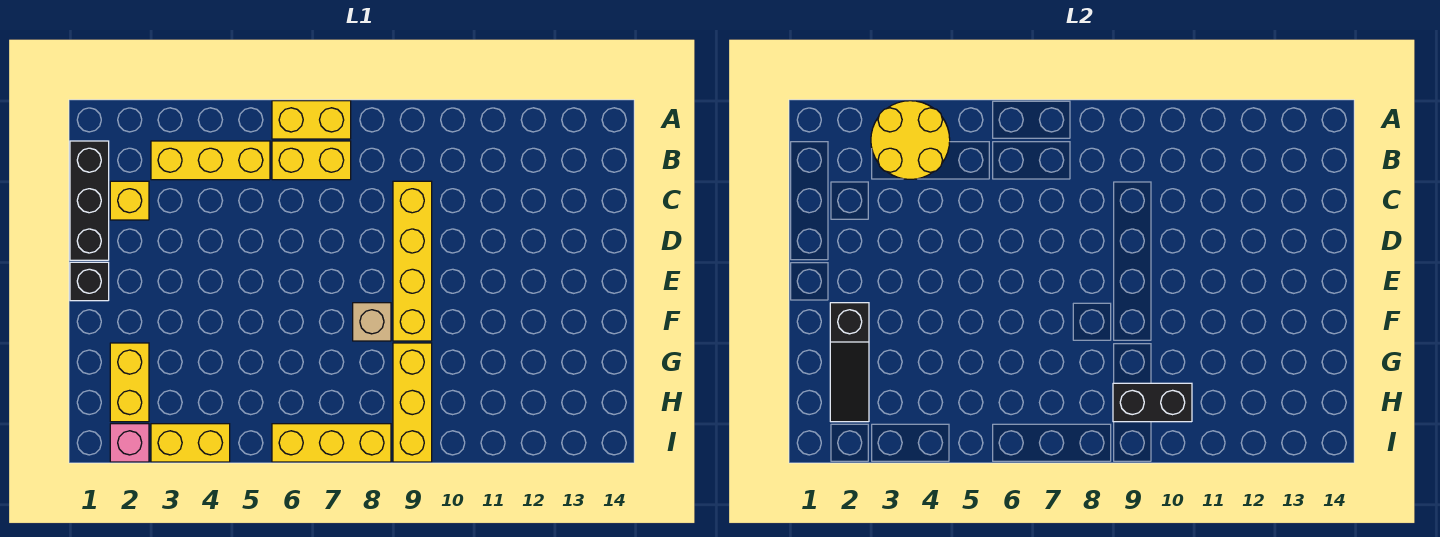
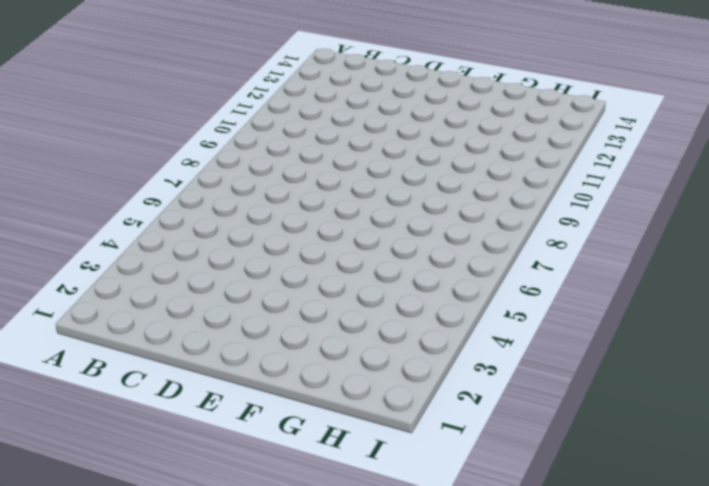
none -> yellow brick A6:A7 level 1
none -> black brick B1:D1 level 1
none -> yellow brick B3:B5 level 1

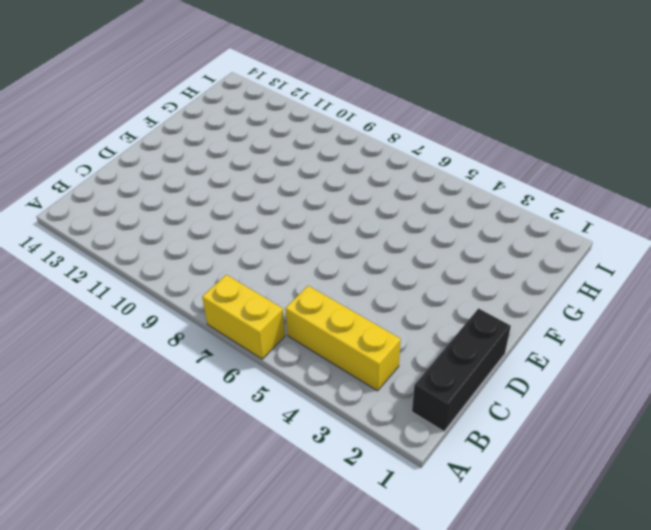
none -> yellow brick B6:B7 level 1
none -> yellow brick C2 level 1
none -> yellow brick C9:F9 level 1

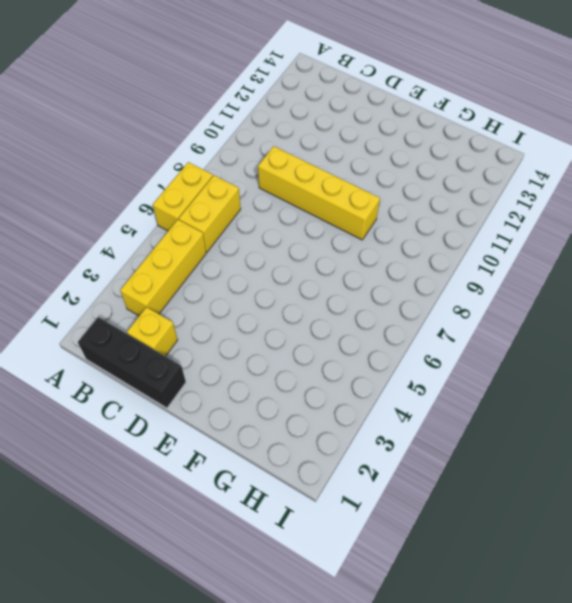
none -> black brick E1 level 1
none -> tan brick F8 level 1
none -> yellow brick G2:H2 level 1

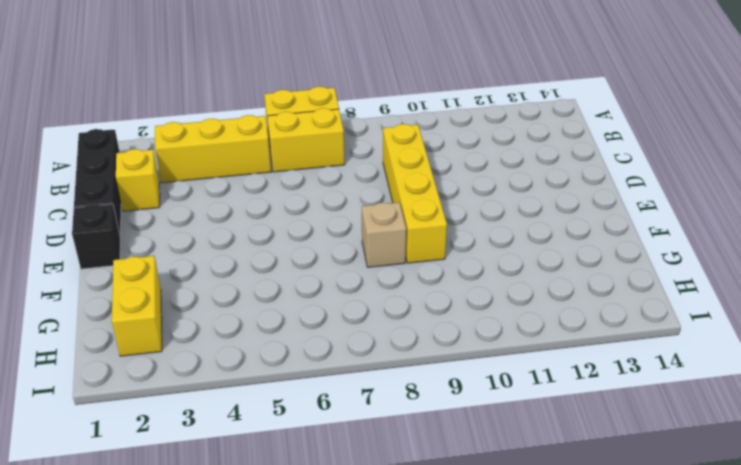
none -> yellow brick G9:I9 level 1
none -> pink brick I2 level 1
none -> yellow brick I3:I4 level 1

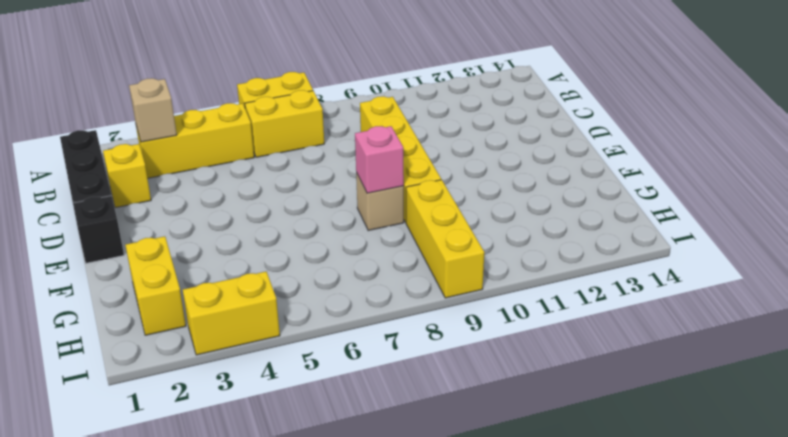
tan brick B3 level 2 -> yellow round brick A3:B4 level 2
pink brick F8 level 2 -> pink brick I2 level 1
none -> yellow brick I6:I8 level 1
none -> black slope F2:H2 level 2 top F
none -> black brick H9:H10 level 2

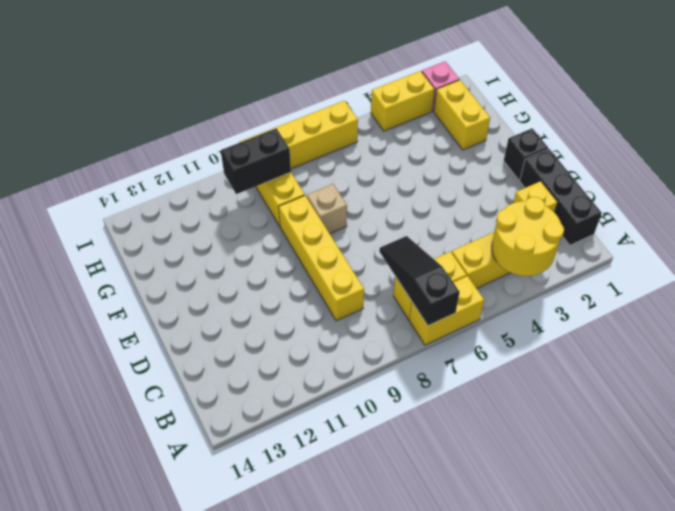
black slope A7:C7 level 2 top A -> black slope F2:H2 level 2 top F

